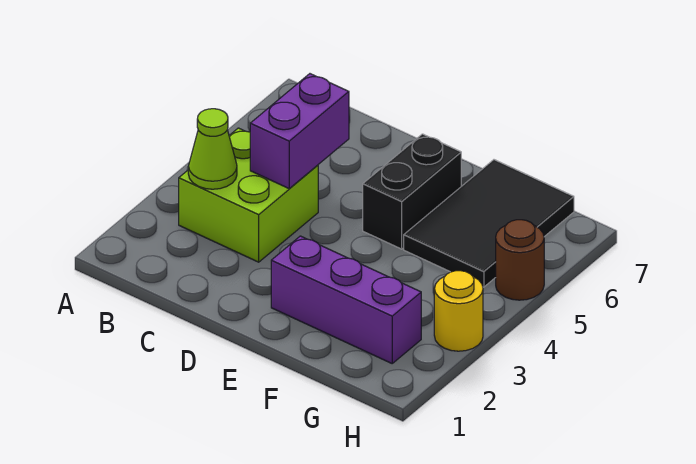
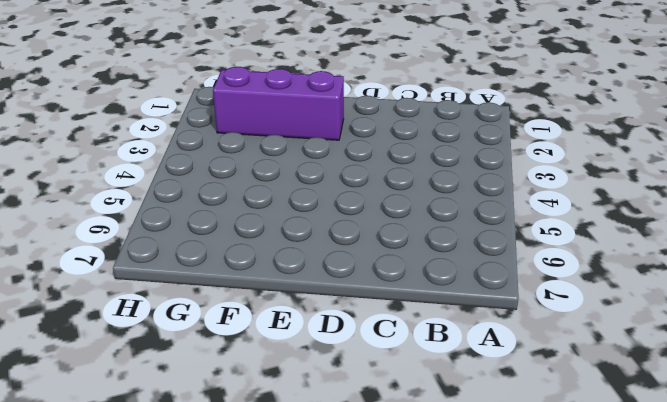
none -> lime brick B3:C4 level 1
none -> black brick E5:E6 level 1

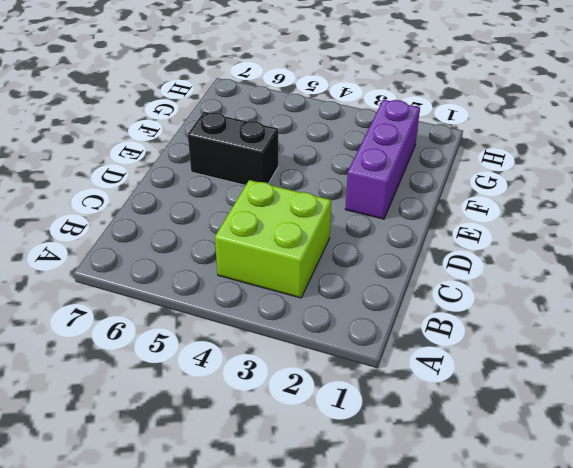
none -> black tile F5:G7 level 1
none -> yellow round brick H3 level 1

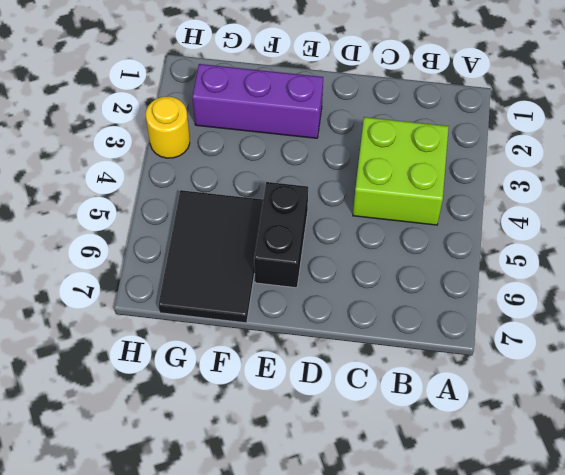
none -> brown round brick H5 level 1
none -> lime cone B3 level 2

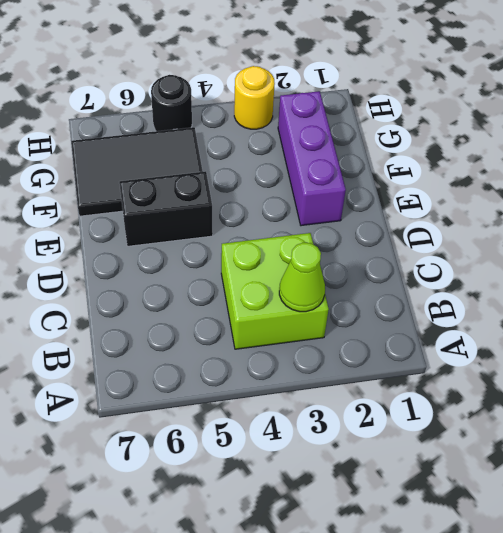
black round brick H5 level 1 -> brown round brick H5 level 1
none -> purple brick C4:C5 level 2

